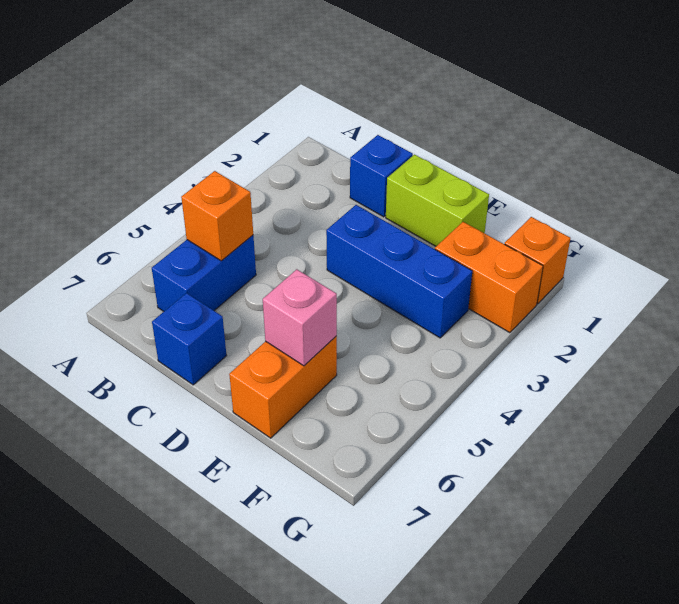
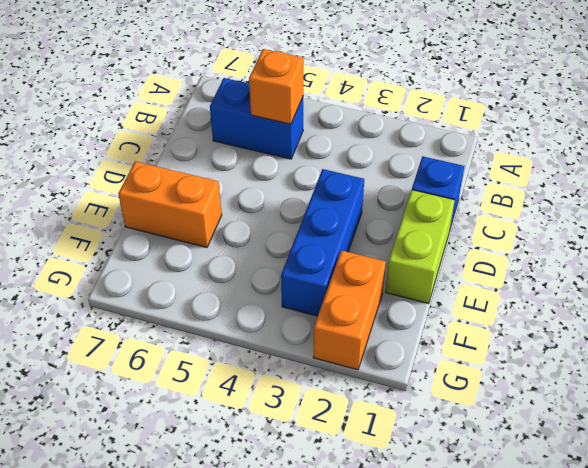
none -> blue brick C7 level 1
none -> orange brick G1 level 1

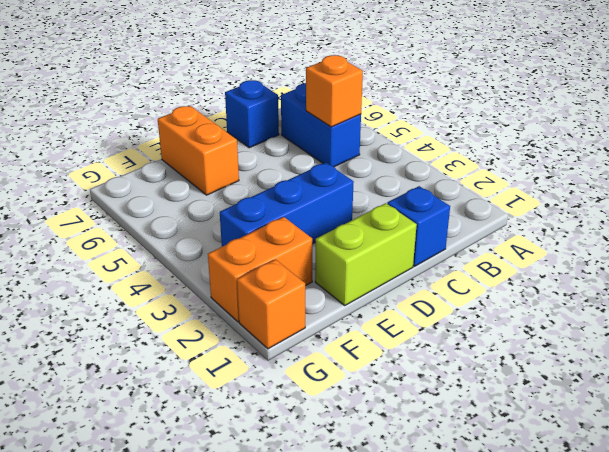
none -> pink brick E6 level 2

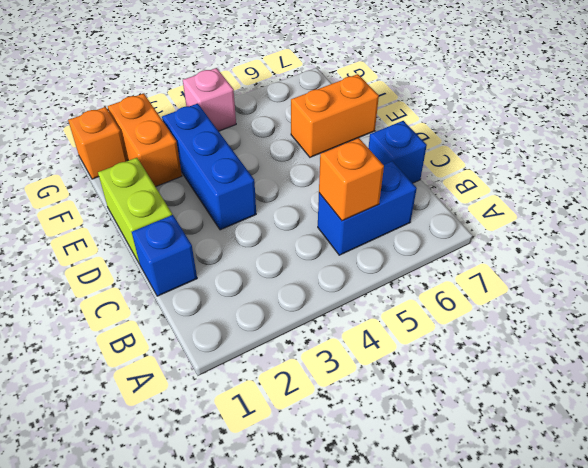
pink brick G4 level 1 -> pink brick E6 level 2

